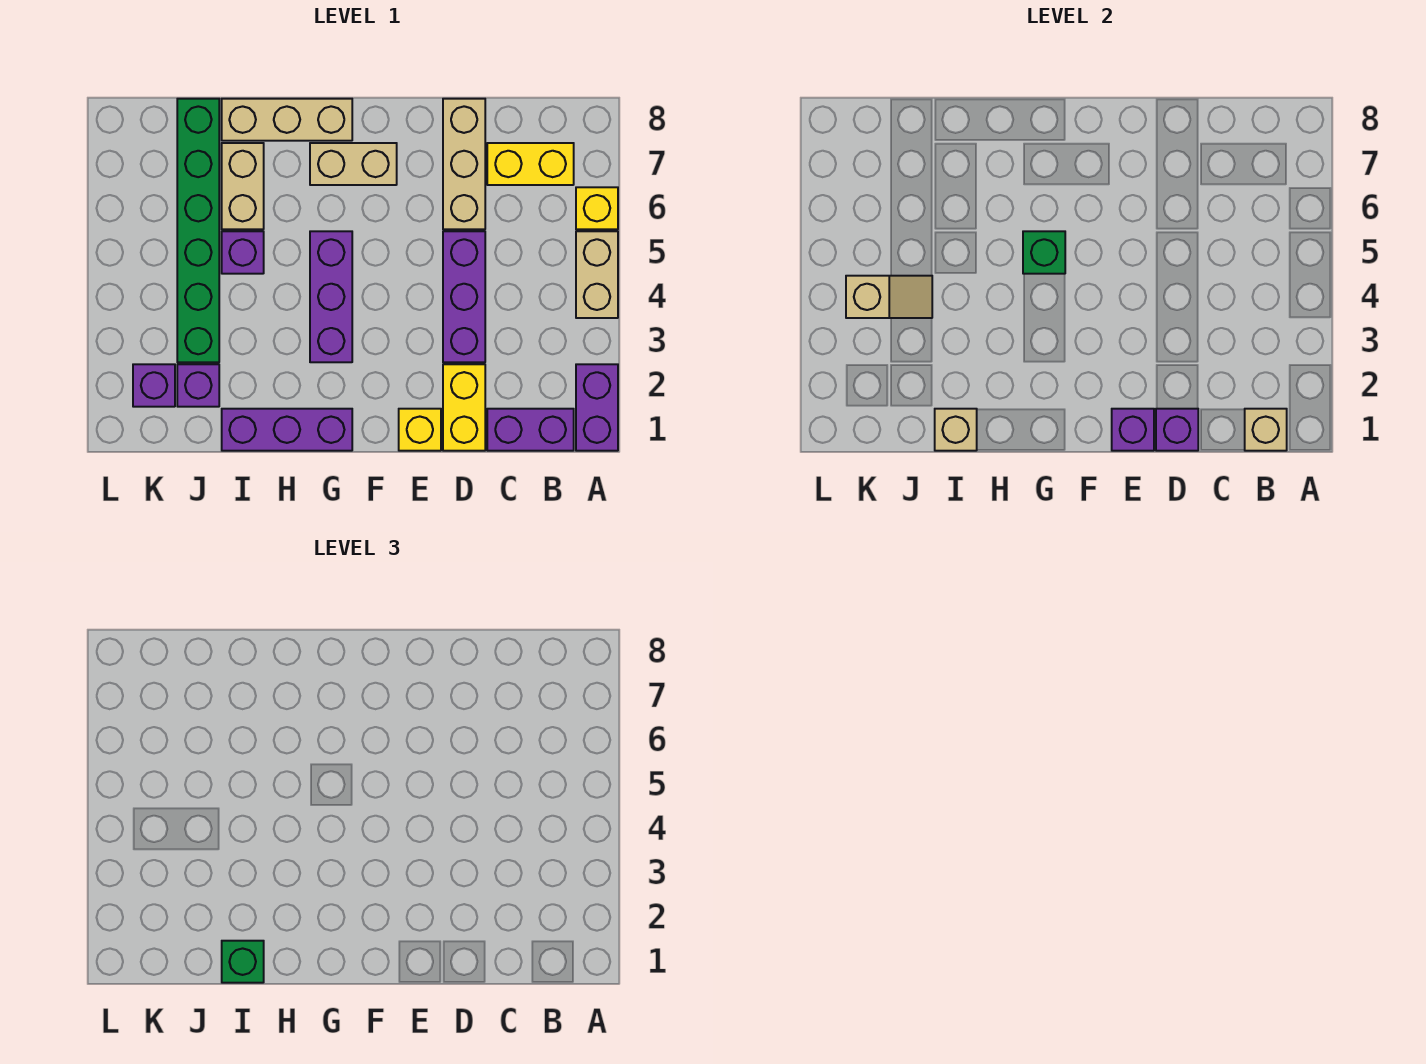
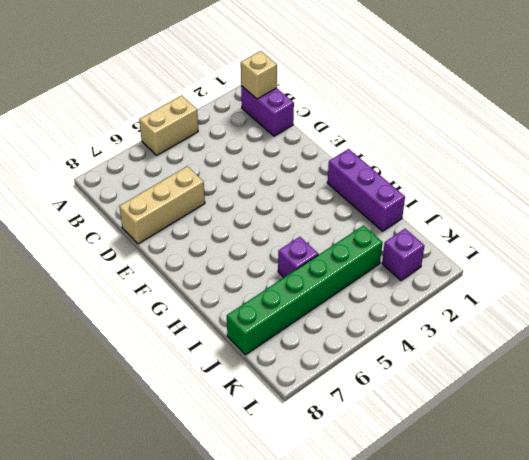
none -> purple brick A1:A2 level 1
none -> yellow brick A6 level 1
none -> yellow brick B7:C7 level 1

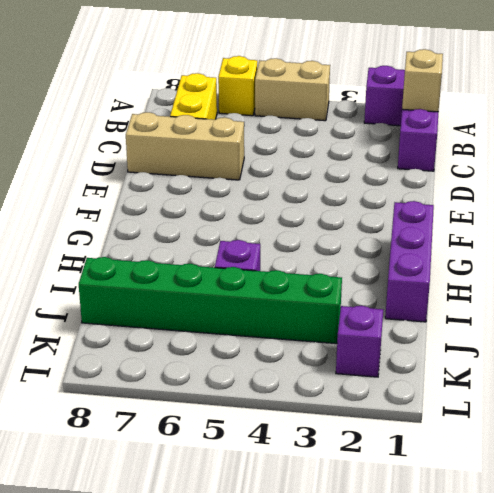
none -> yellow brick D1:D2 level 1
none -> purple brick D3:D5 level 1
none -> yellow brick E1 level 1

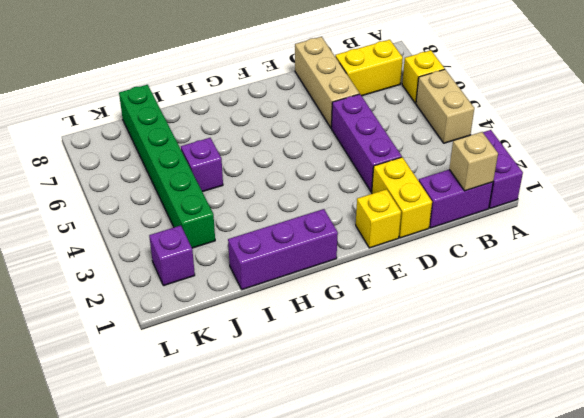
none -> tan brick F7:G7 level 1
none -> purple brick G3:G5 level 1
none -> tan brick G8:I8 level 1

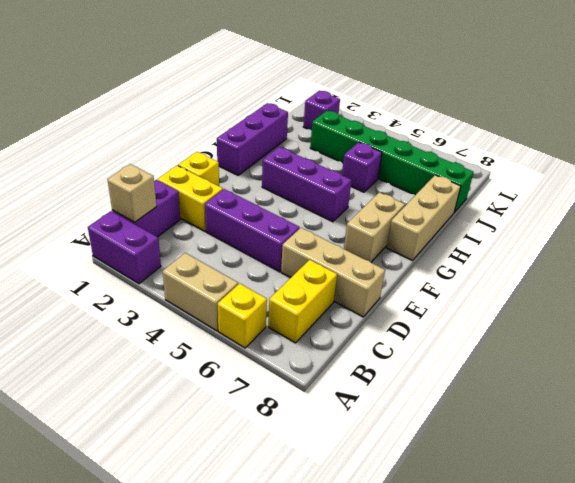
none -> tan brick I6:I7 level 1
none -> purple brick J2 level 1
none -> purple brick D1 level 2

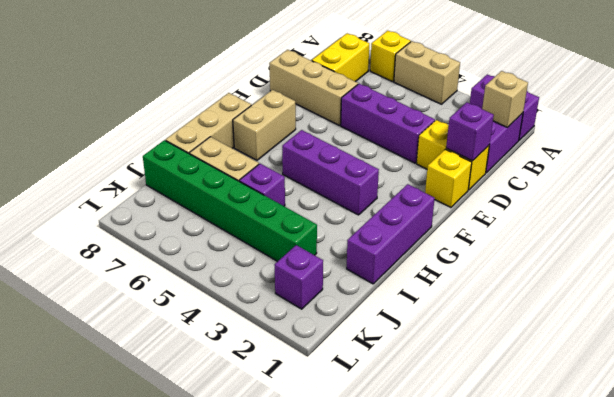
none -> purple brick J2 level 1
none -> purple brick E1 level 2
none -> green brick G5 level 2

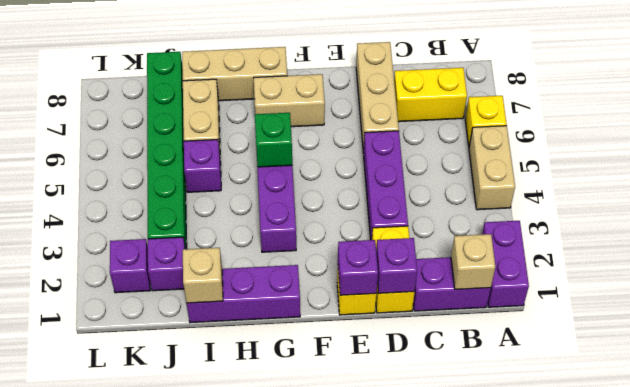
none -> tan slope J4:K4 level 2 top K
none -> green brick I1 level 3

